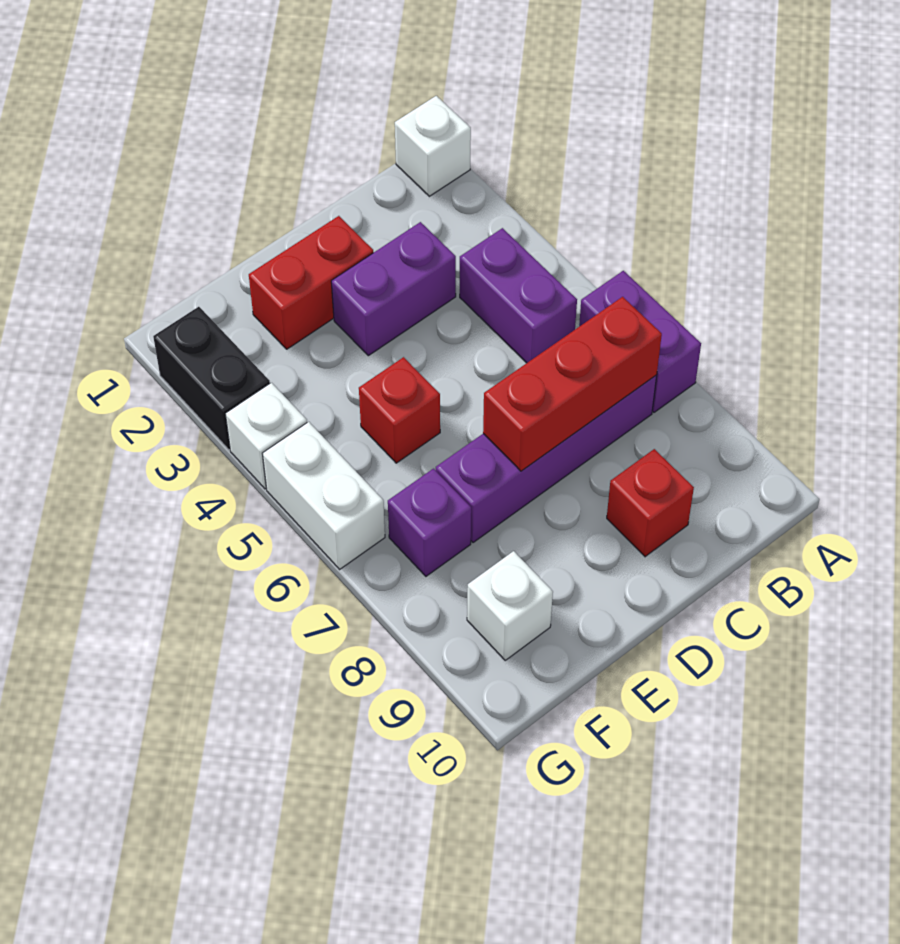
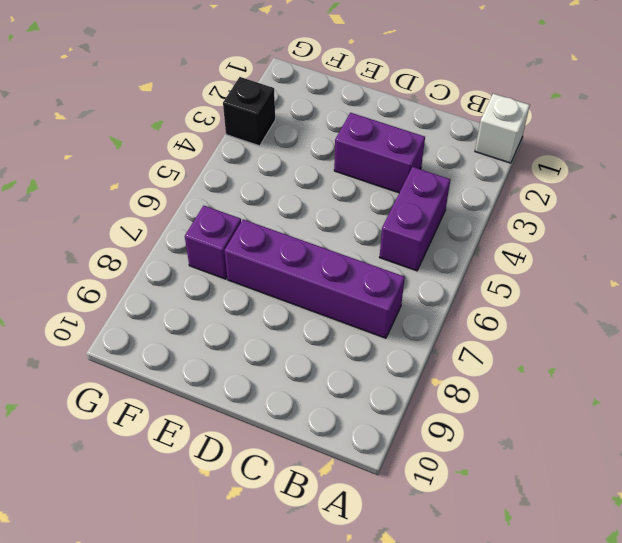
black brick G3 level 1 -> black brick G2:G3 level 1
none -> purple brick A6:A7 level 1
none -> red brick C9 level 1
none -> red brick D2:E2 level 1

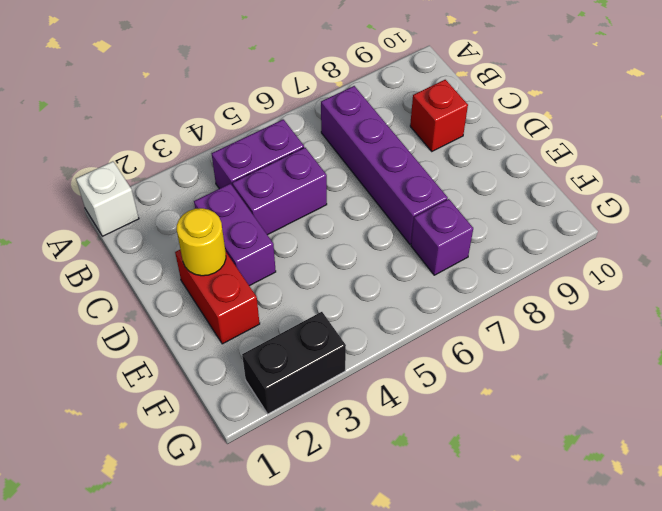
purple brick C4:C5 level 1 -> purple brick A6:A7 level 1
yellow round brick D2 level 2 -> none
none -> red brick E5 level 1
none -> white brick F9 level 1
none -> white brick G4 level 1

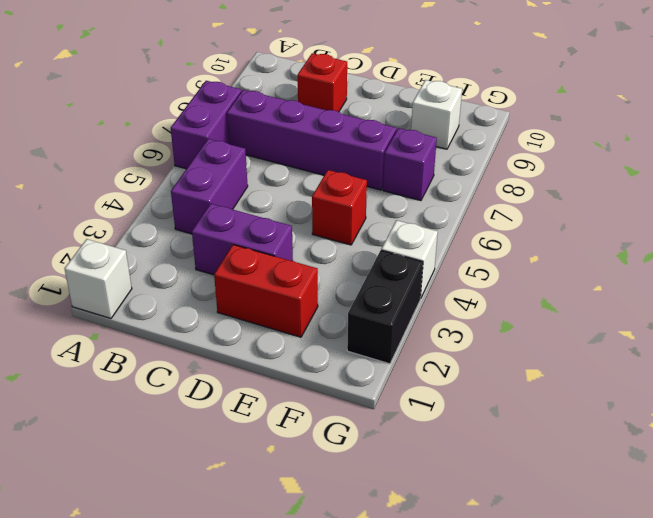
none -> white brick G5:G6 level 1
none -> red brick B7:D7 level 2

